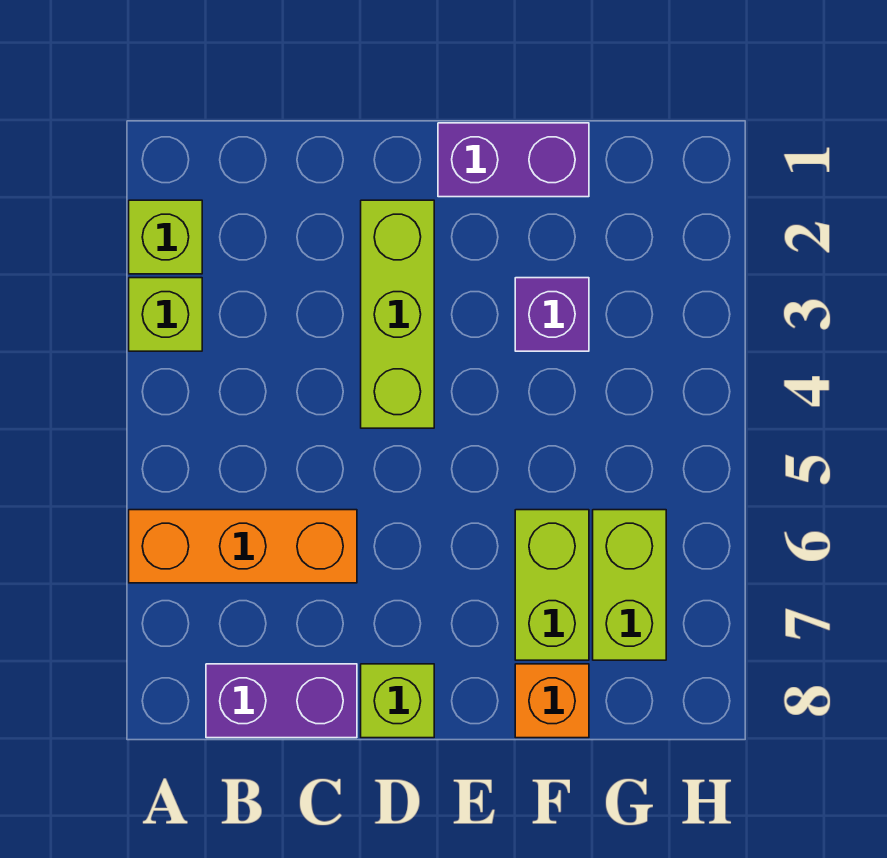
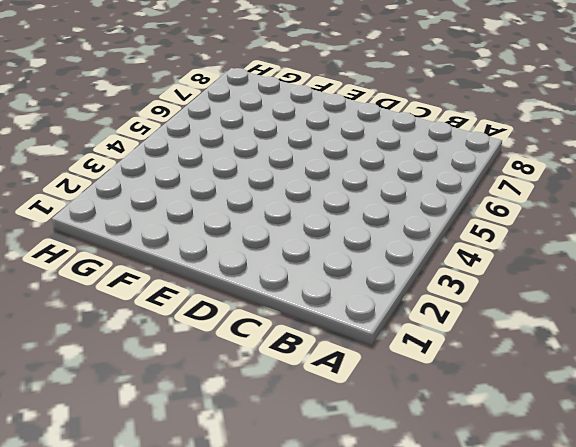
none -> lime brick A2 level 1
none -> lime brick A3 level 1

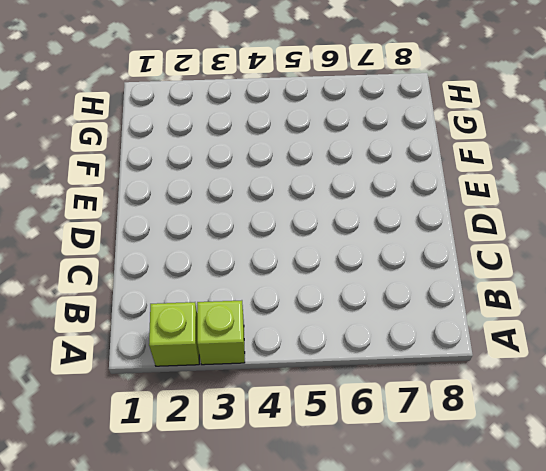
none -> orange brick A6:C6 level 1
none -> purple brick B8:C8 level 1

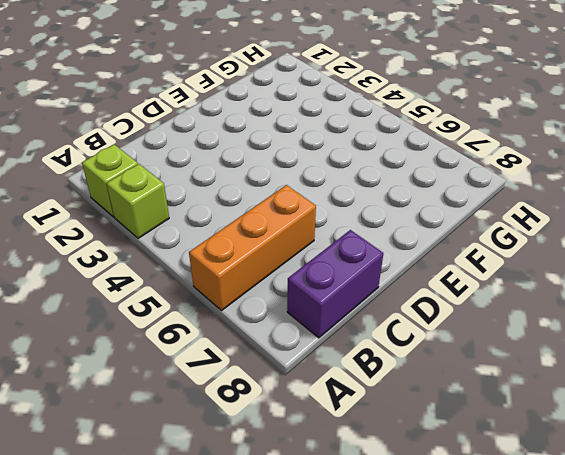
none -> lime brick D2:D4 level 1
none -> lime brick D8 level 1

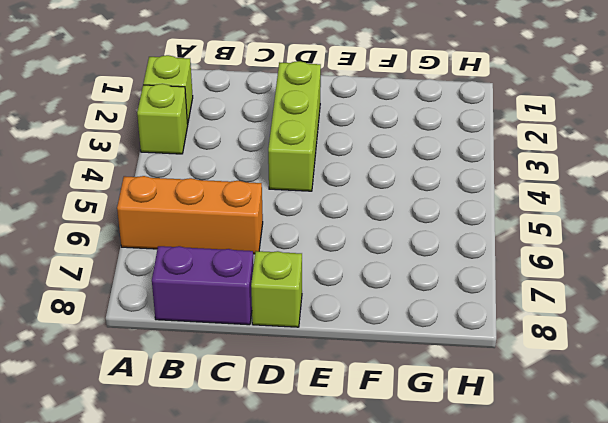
none -> purple brick E1:F1 level 1
none -> purple brick F3 level 1

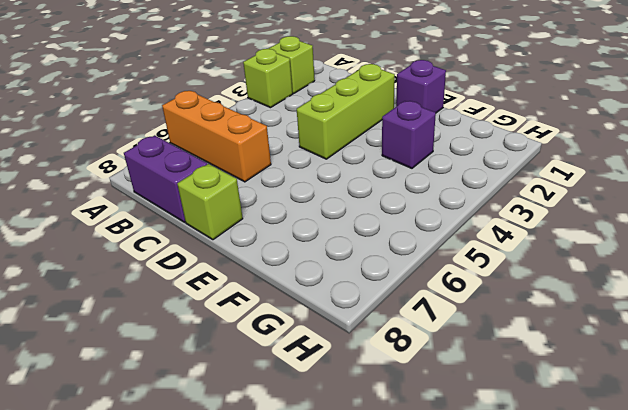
purple brick E1 level 1 -> purple brick E1:F1 level 1
none -> lime brick F6:F7 level 1
none -> orange brick F8 level 1

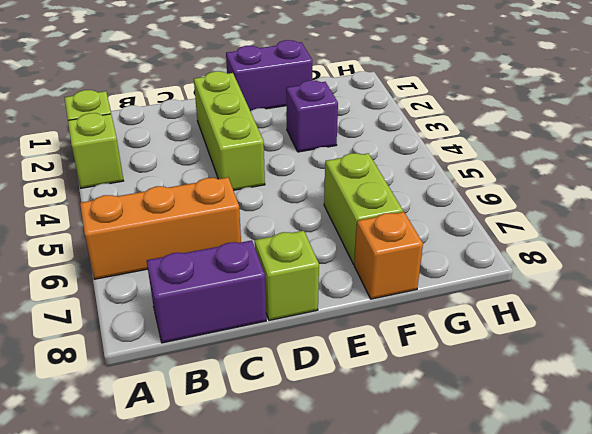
none -> lime brick G6:G7 level 1

